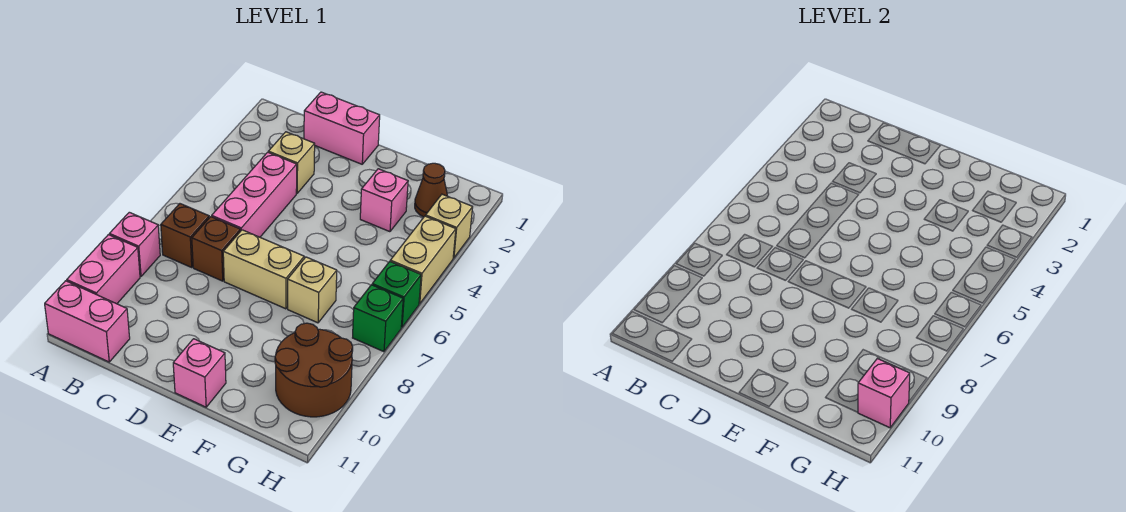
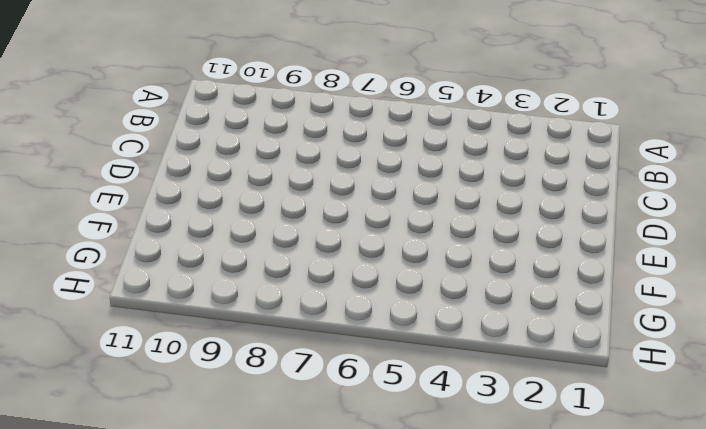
none -> pink brick A8 level 1
none -> pink brick A9:A10 level 1
none -> pink brick A11:B11 level 1

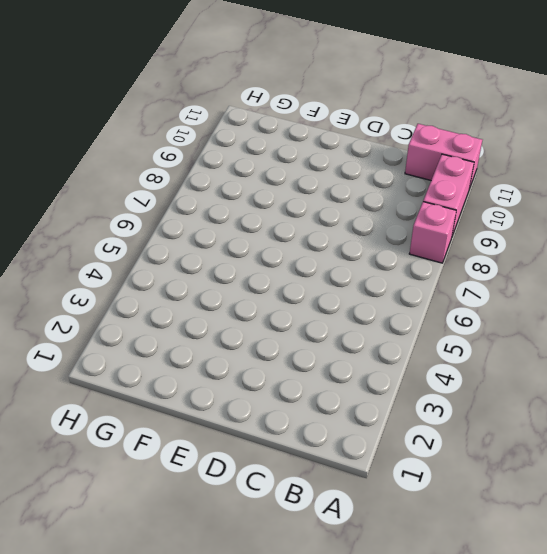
none -> brown brick B7 level 1
none -> pink brick C1:D1 level 1
none -> tan brick C3 level 1

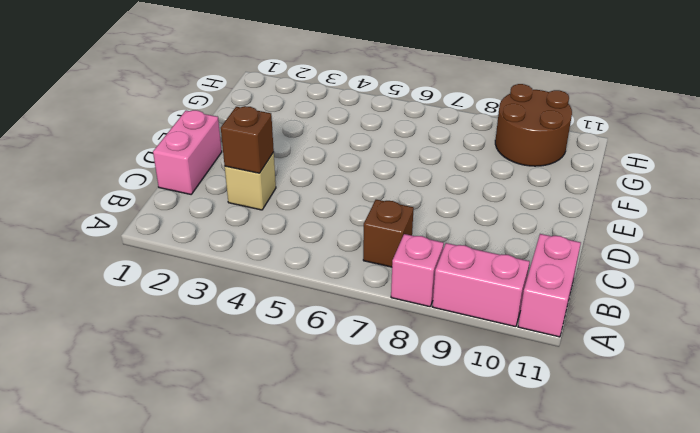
brown brick C3 level 2 -> brown brick C7 level 1
none -> pink brick C4:C6 level 1
none -> tan brick D7:E7 level 1
none -> pink brick E11 level 1

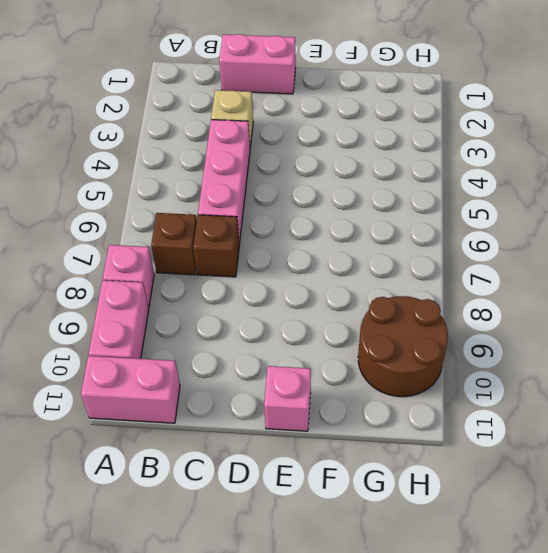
none -> tan brick D7:E7 level 1
none -> pink brick F3 level 1
none -> tan brick F7 level 1

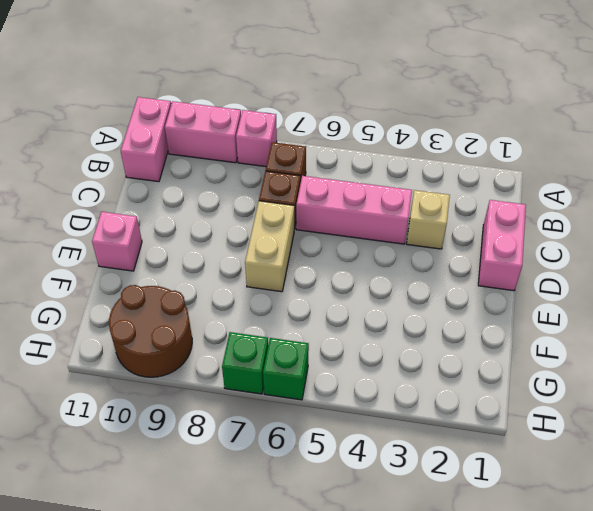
none -> pink brick F3 level 1
none -> tan brick F7 level 1
none -> brown cone G2 level 1

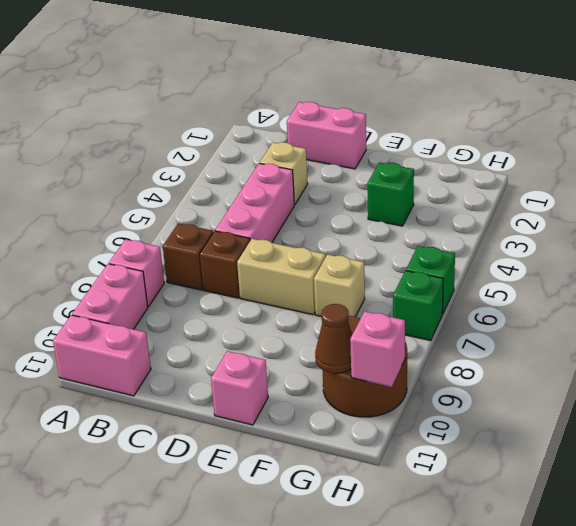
green brick F3 level 1 -> pink brick F3 level 1
brown cone G10 level 2 -> brown cone G2 level 1
none -> tan brick H3 level 1
none -> tan brick H4:H5 level 1

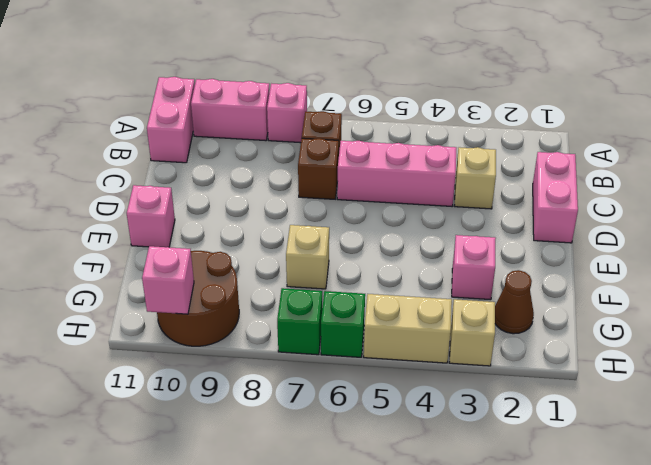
none -> tan brick D7:E7 level 1

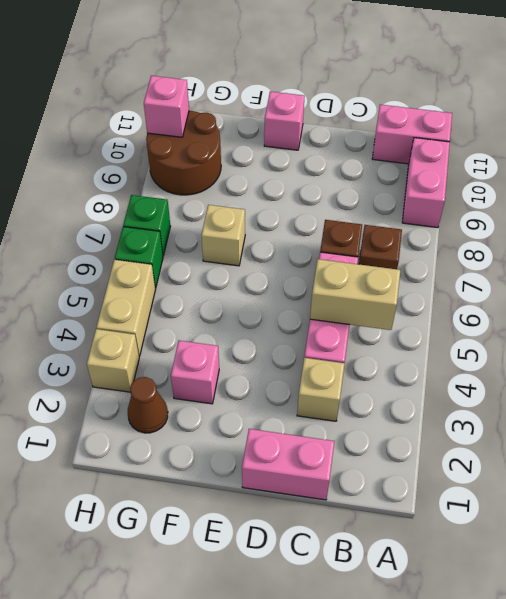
tan brick B5:C5 level 2 -> tan brick D7:E7 level 1
none -> pink brick A8 level 1

